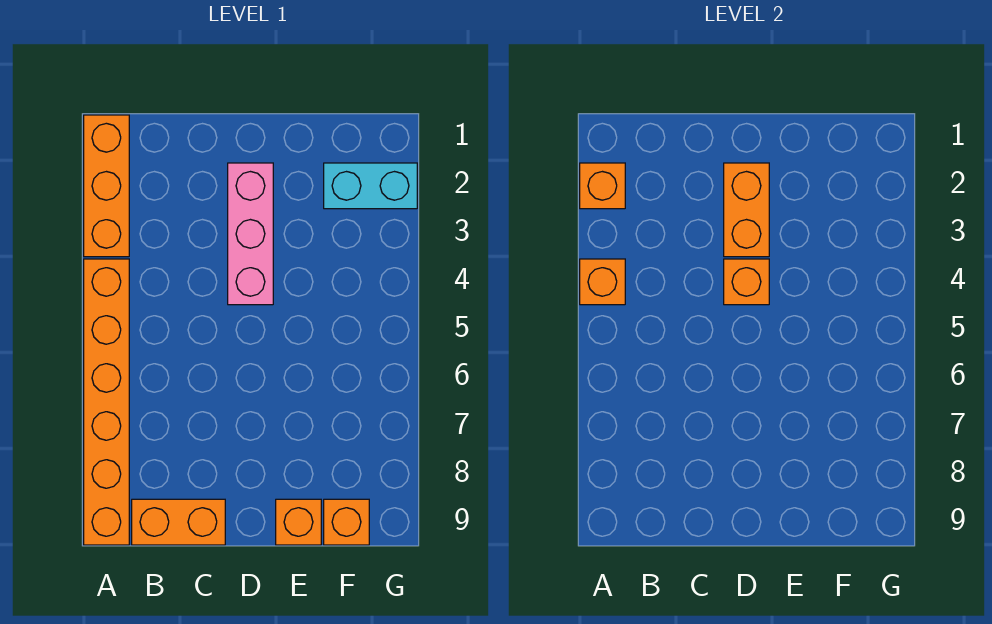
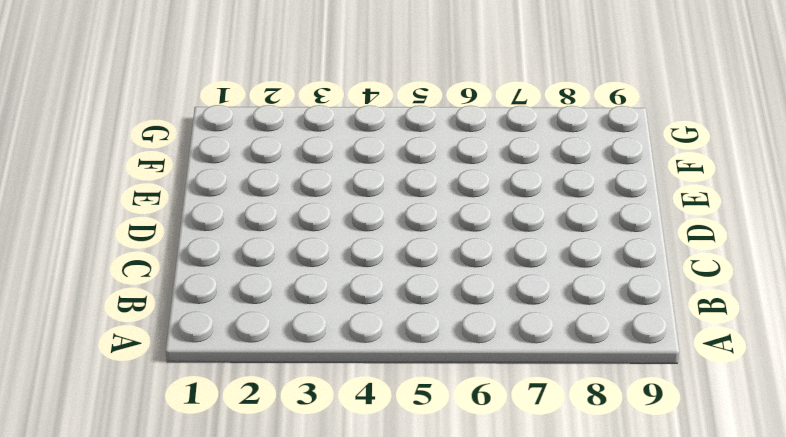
none -> orange brick A1:A3 level 1
none -> orange brick A4:A9 level 1

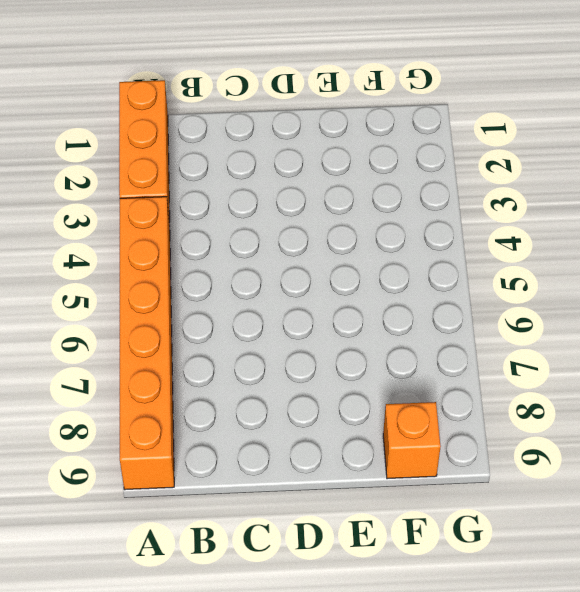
none -> orange brick B9:C9 level 1
none -> pink brick D2:D4 level 1

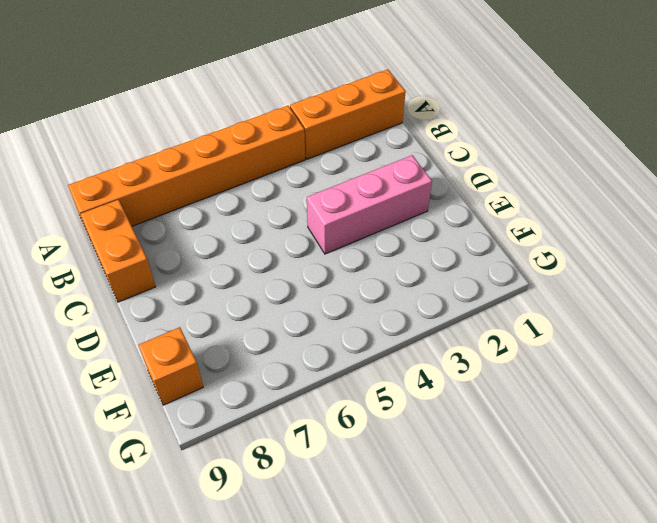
none -> orange brick E9 level 1
none -> cyan brick F2:G2 level 1

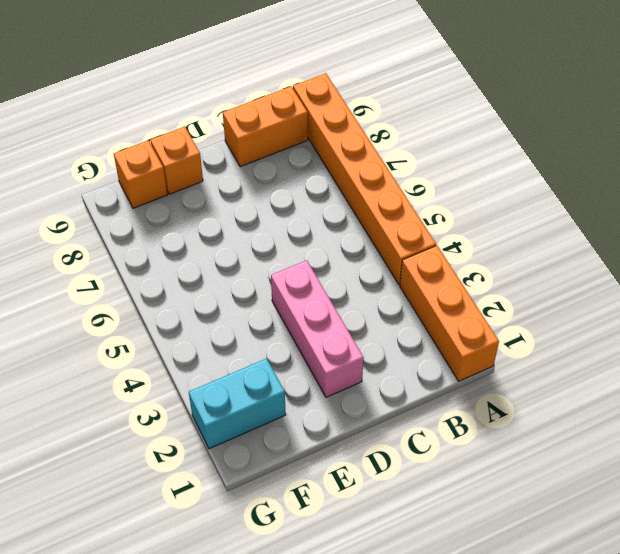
none -> orange brick A2 level 2
none -> orange brick A4 level 2

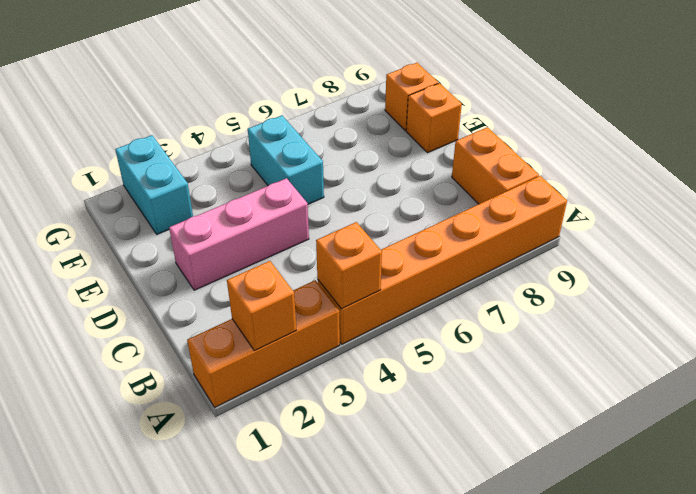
cyan brick E5:F5 level 1 -> none
none -> orange brick D2:D3 level 2
none -> orange brick D4 level 2

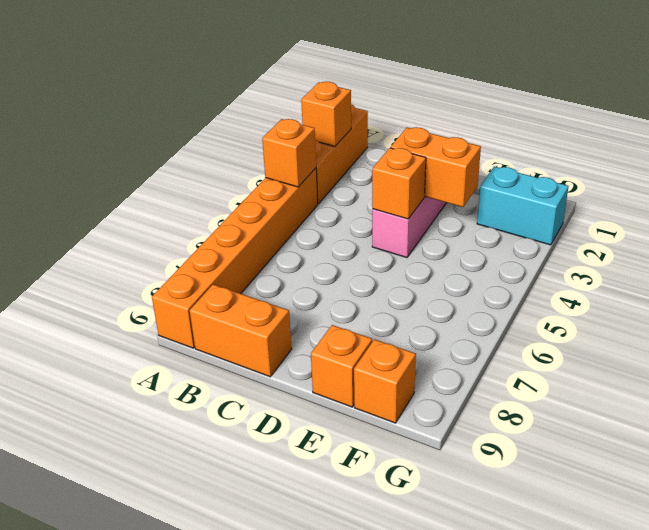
orange brick D3:E3 level 2 -> orange brick D2:D3 level 2

